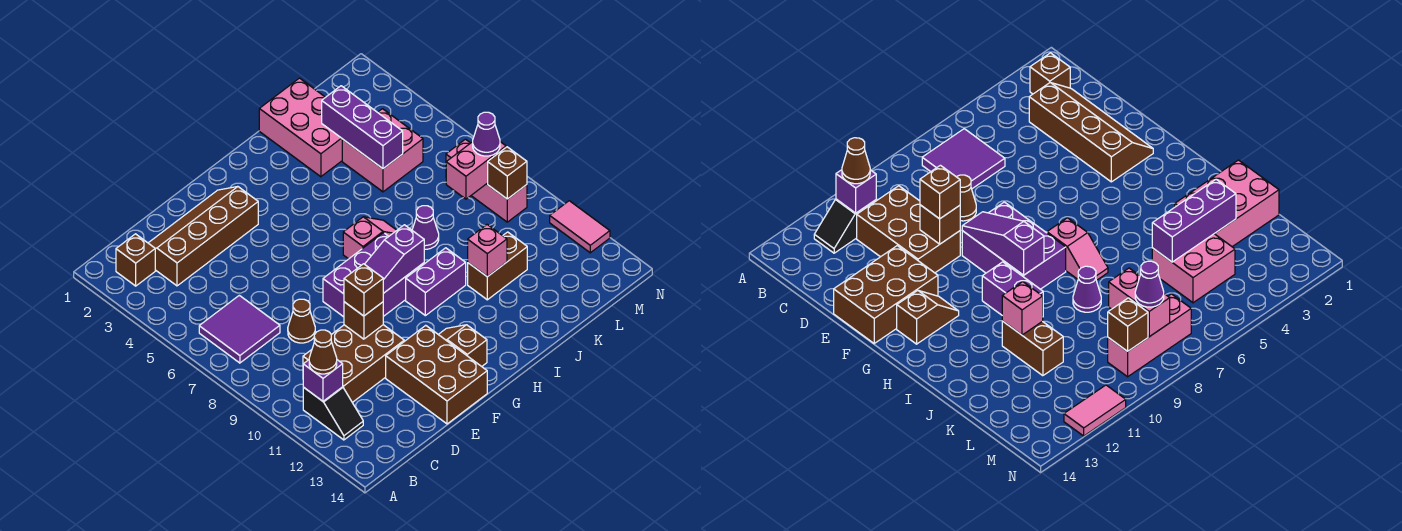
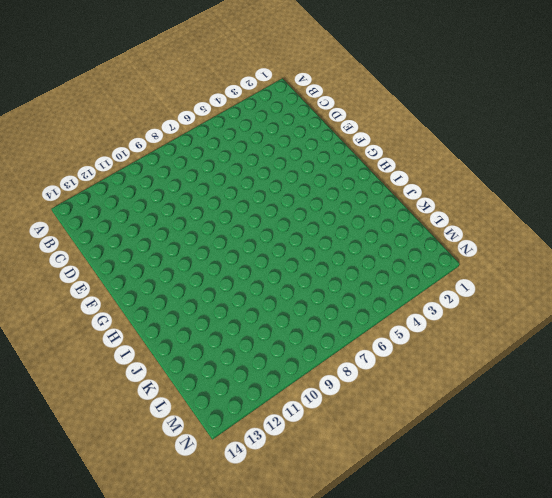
none -> brown brick B2 level 1
none -> purple tile B6:C7 level 1
none -> black slope B11:B12 level 1 top 11

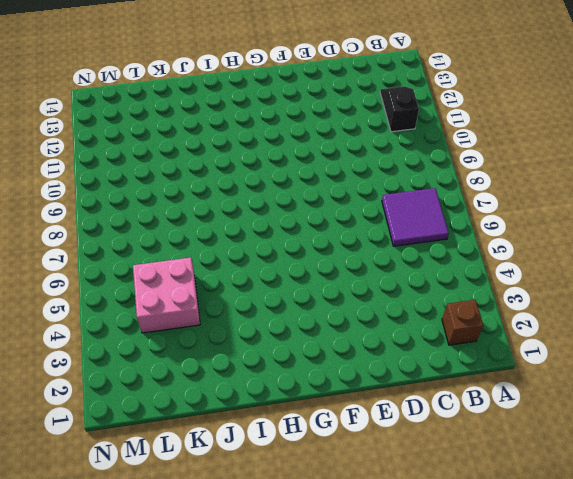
none -> brown slope C2:F3 level 1 top 3
none -> brown brick C10:E11 level 1
none -> brown cone D8 level 1

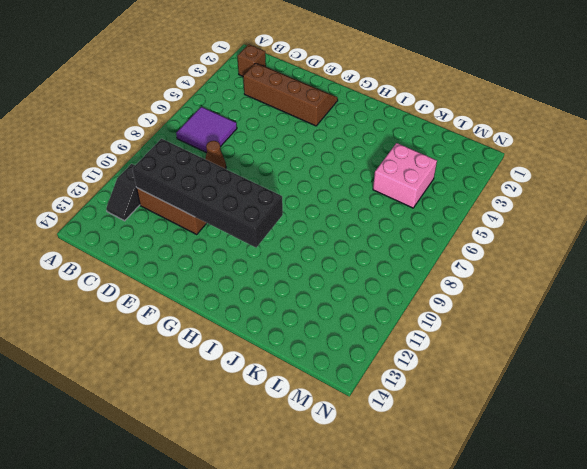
black brick C10:H11 level 2 -> brown brick E10 level 2
none -> brown brick E12:F14 level 1
none -> purple brick F8:H9 level 1
none -> brown slope G12:G13 level 1 top 13

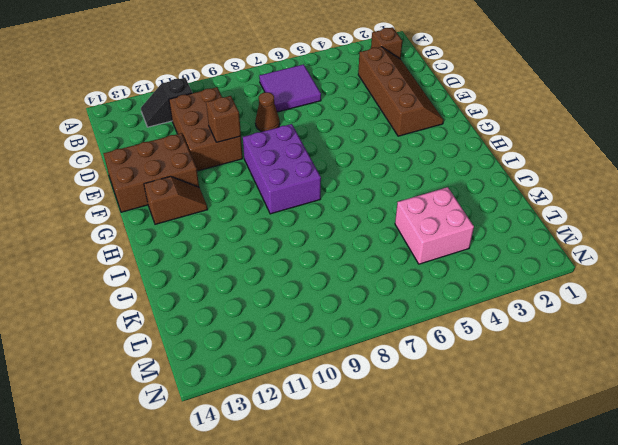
none -> pink slope H7:I7 level 1 top H
none -> purple brick H10:I10 level 1
none -> pink brick J1:K3 level 1

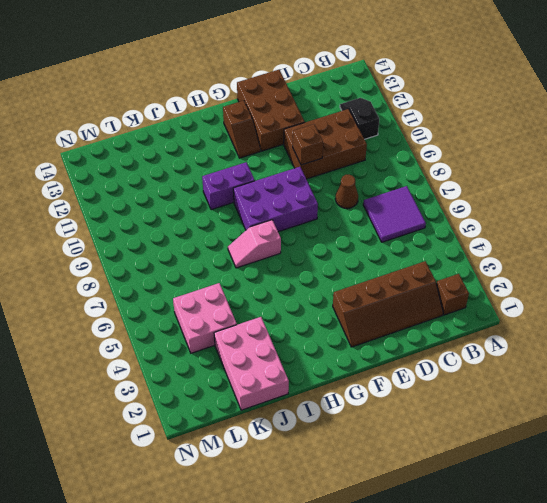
none -> purple cone J8 level 1
none -> brown brick J11:K11 level 1
none -> pink brick M7:M9 level 1

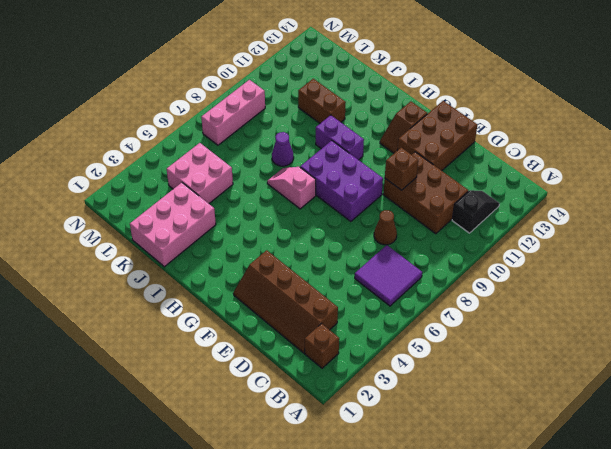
none -> pink tile N11:N12 level 1
none -> purple brick B11 level 2
none -> purple slope F9:H9 level 2 top H

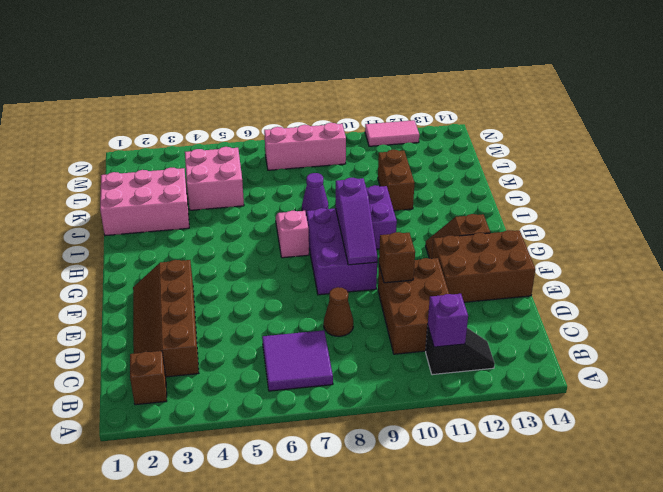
none -> pink brick J11 level 2
none -> purple brick K3:K5 level 2
none -> pink brick L8:M8 level 2

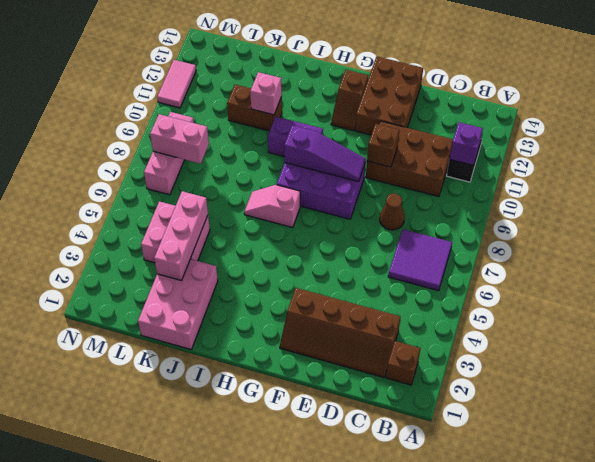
pink brick K3:K5 level 2 -> purple brick K3:K5 level 2
none -> purple cone J8 level 1
none -> brown brick M9 level 2
none -> brown cone B11 level 3

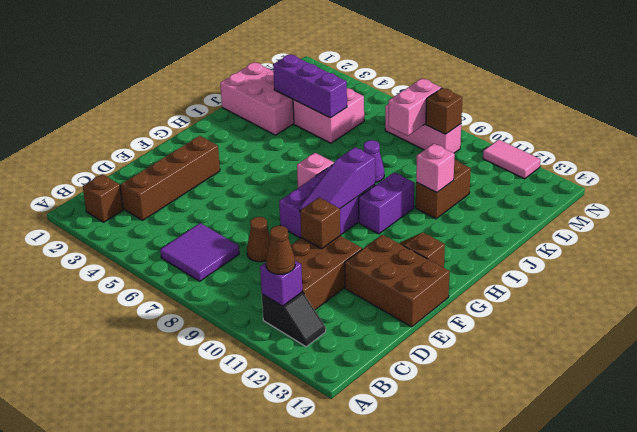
none -> brown brick E10 level 3
none -> purple cone M8 level 3

